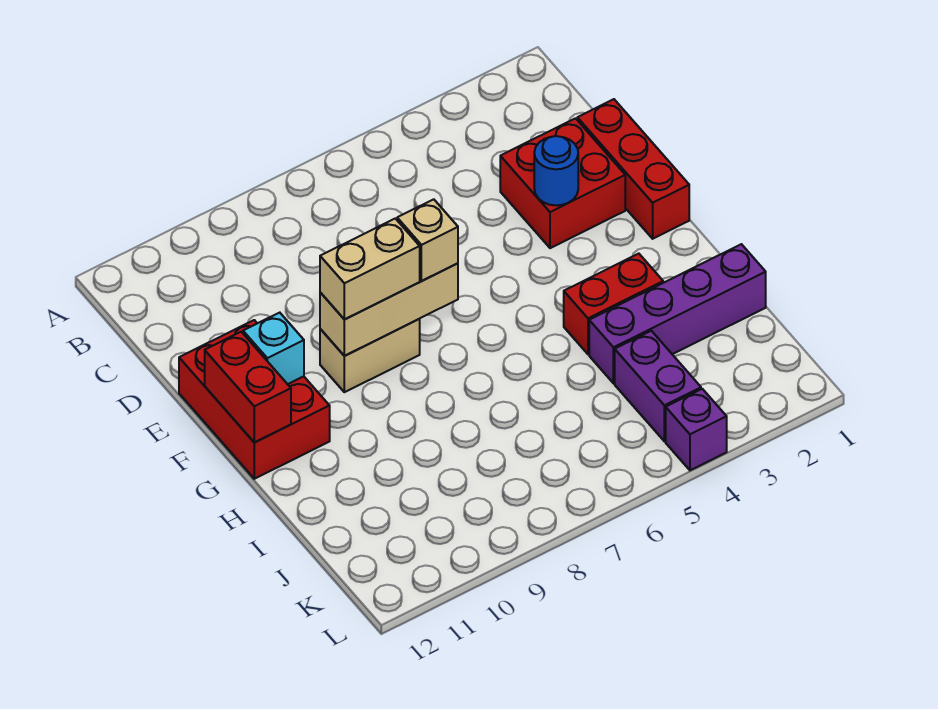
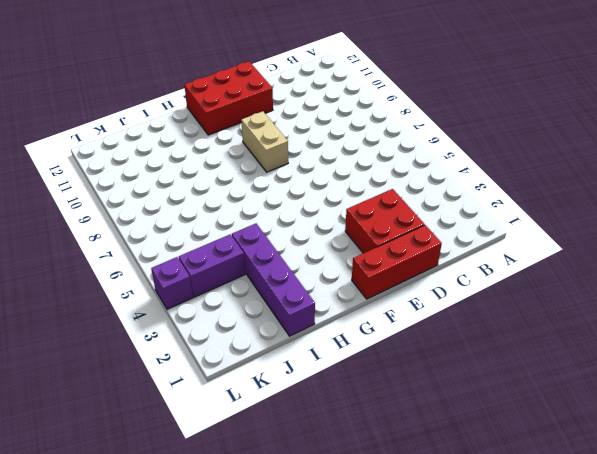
none -> red brick H3:H4 level 1
none -> blue round brick E3 level 2
none -> tan brick F7:F9 level 2

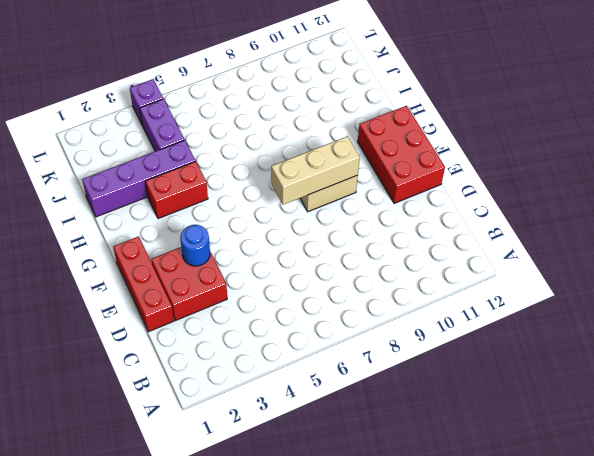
none -> cyan brick F11 level 2
none -> red brick F12:G12 level 2
none -> tan brick F7 level 3

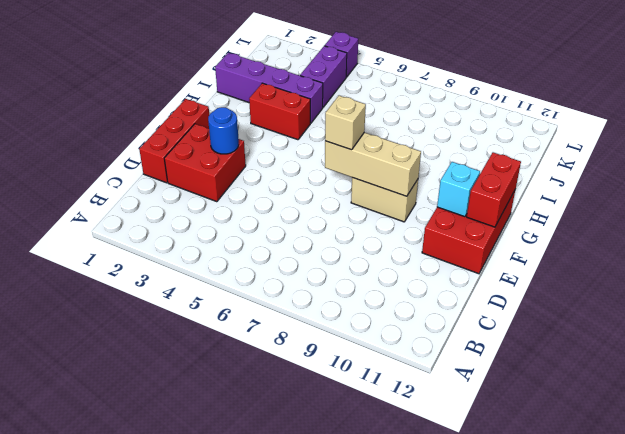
none -> tan brick F8:F9 level 3

